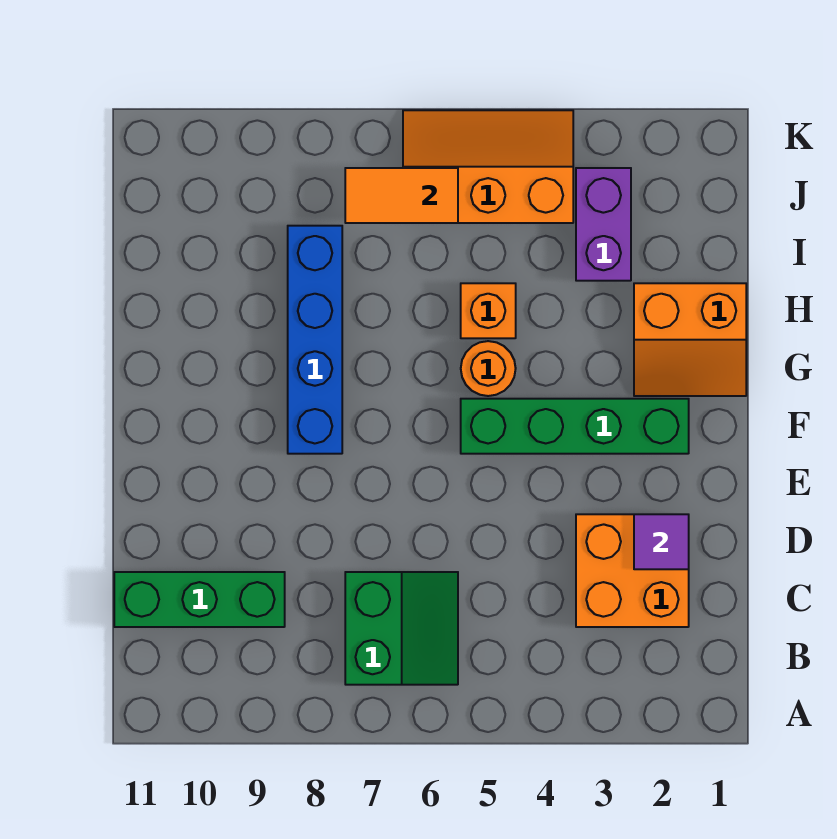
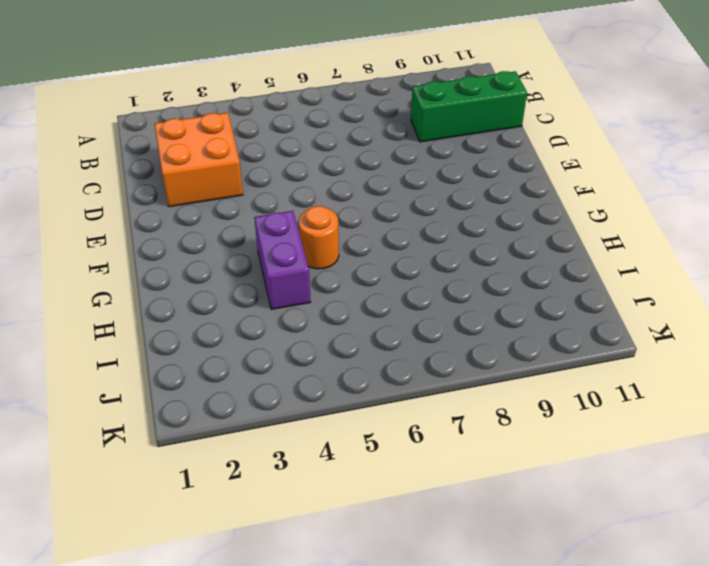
purple brick G4:H4 level 1 -> purple brick I3:J3 level 1
none -> green slope B6:C7 level 1 top 7
none -> green brick F2:F5 level 1
none -> blue brick F8:I8 level 1

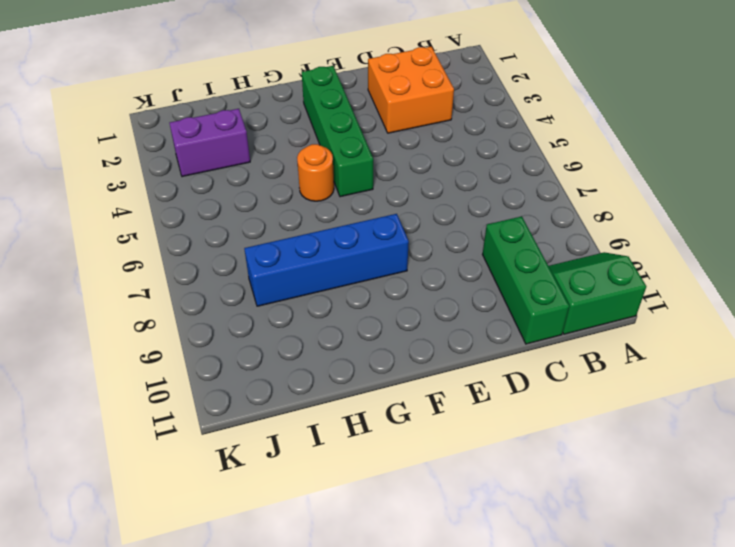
green slope A10:B11 level 1 top 11 -> green slope B6:C7 level 1 top 7
none -> orange slope G1:H2 level 1 top H
none -> orange brick H5 level 1
none -> orange slope J4:K6 level 1 top J

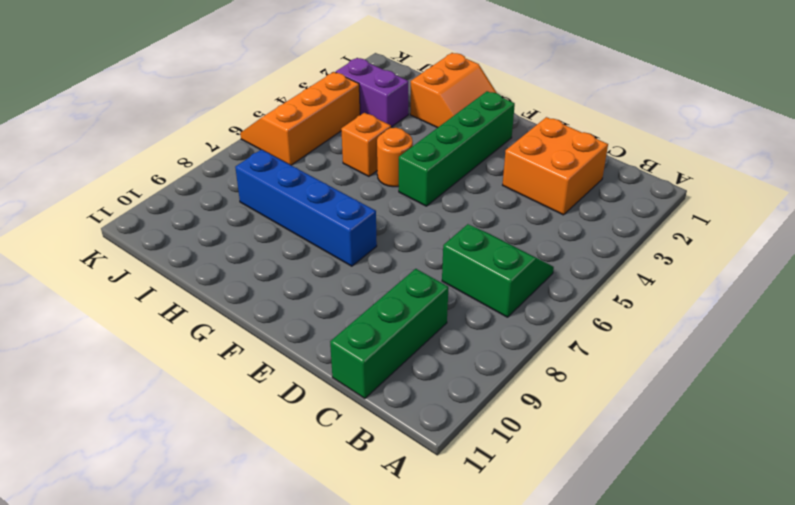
none -> purple tile D2 level 2
none -> orange tile J6:J7 level 2

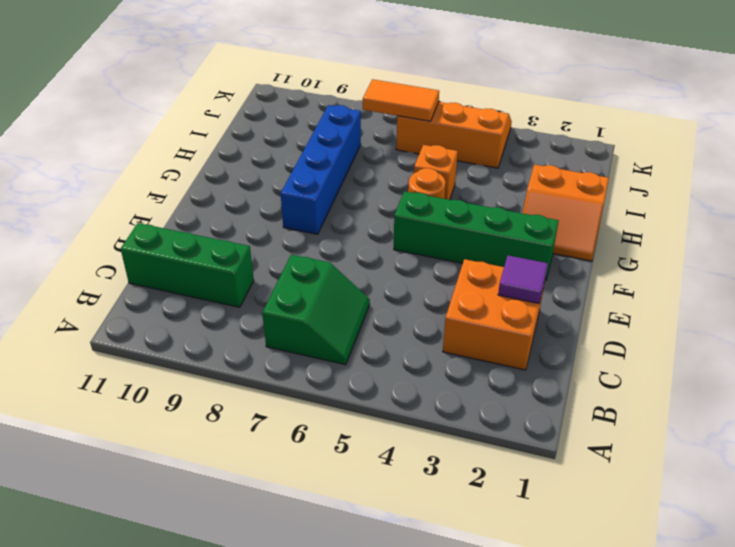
none -> purple brick I3:J3 level 1

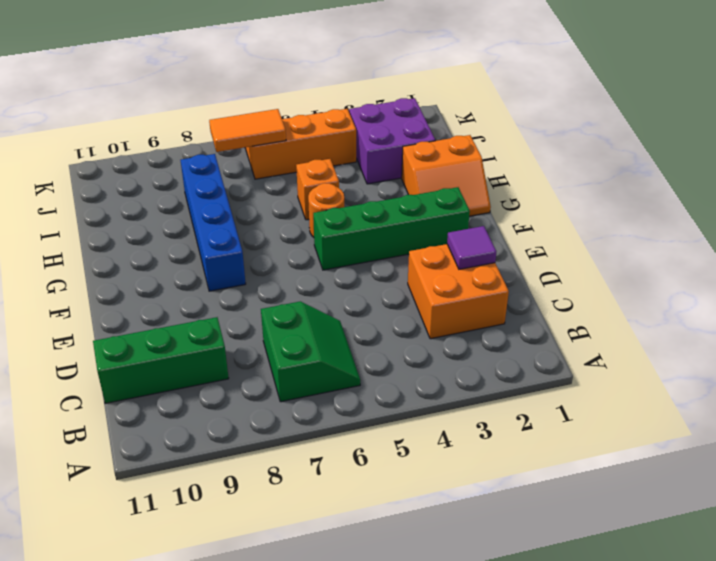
purple brick I2:J3 level 1 -> purple brick I3:J3 level 1

